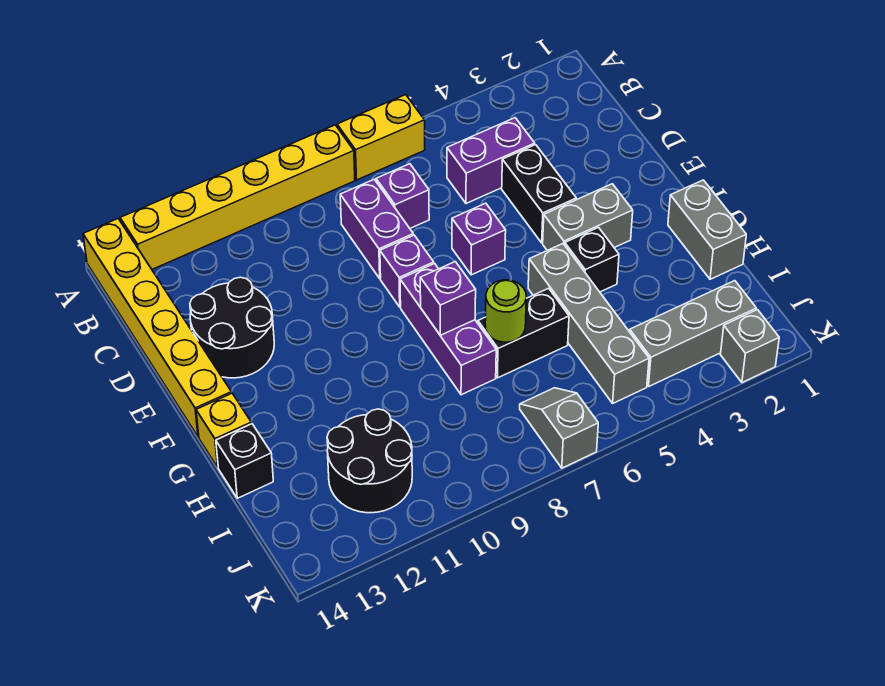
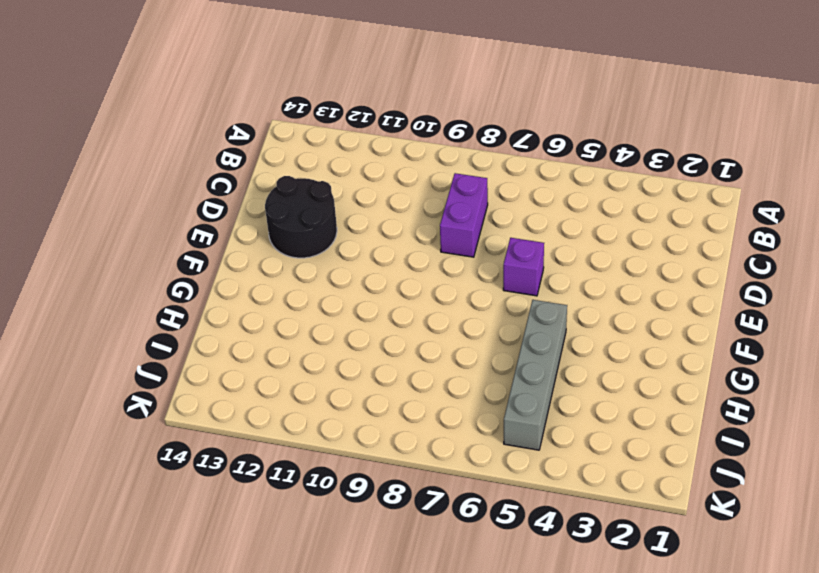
none -> yellow brick A6:A7 level 1
none -> yellow brick A8:A13 level 1
none -> yellow brick A14:F14 level 1

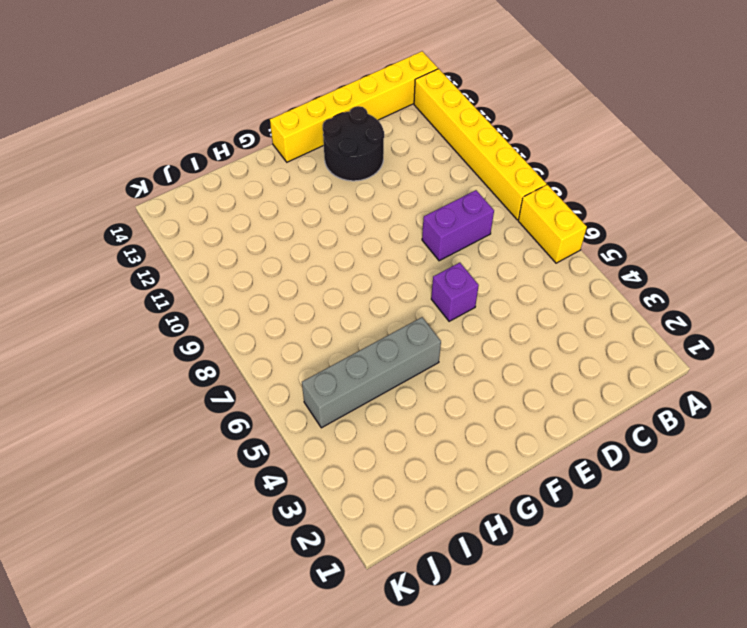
none -> purple brick C4:C5 level 1
none -> purple brick C7 level 1
none -> black brick D4:E4 level 1

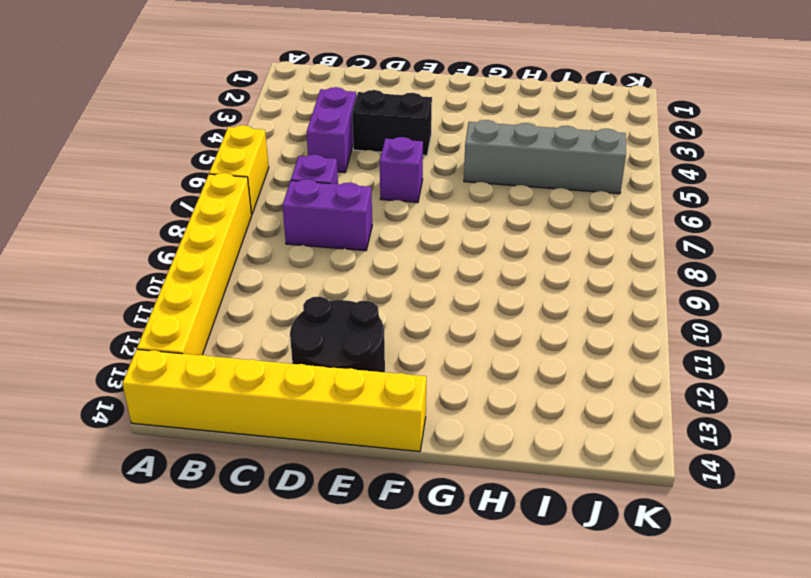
none -> purple brick E8 level 1
none -> grey brick F3:F4 level 1
none -> purple brick F8:H8 level 1

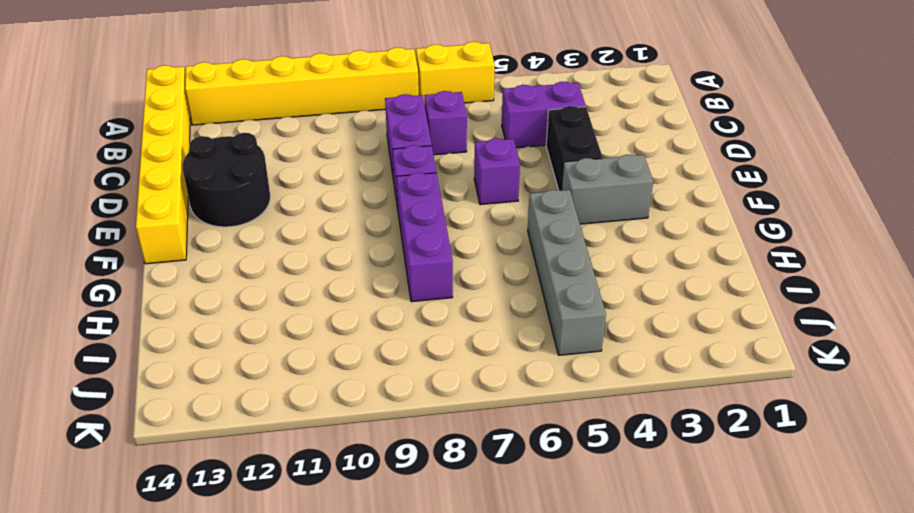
none -> grey brick G1:H1 level 1
none -> black brick G4 level 1
none -> yellow brick G14 level 1

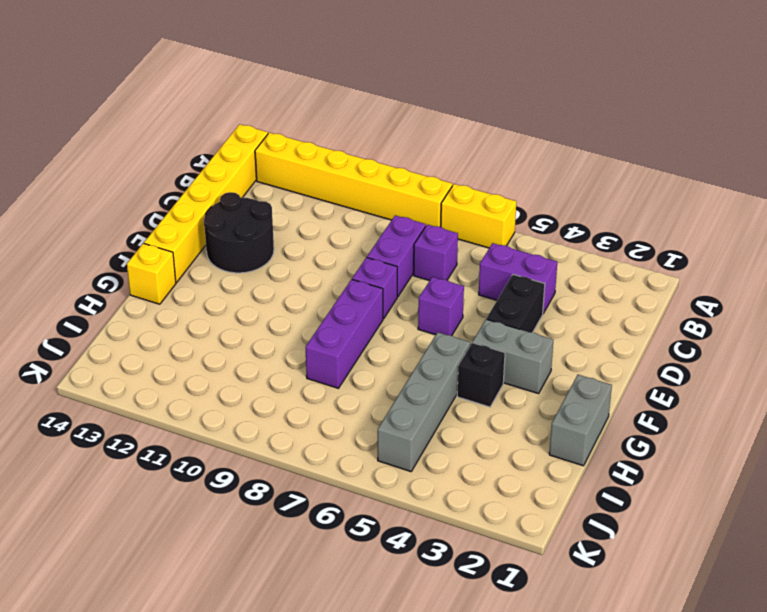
none -> black brick H6:H7 level 1
none -> black brick H14 level 1
none -> black round brick I11:J12 level 1

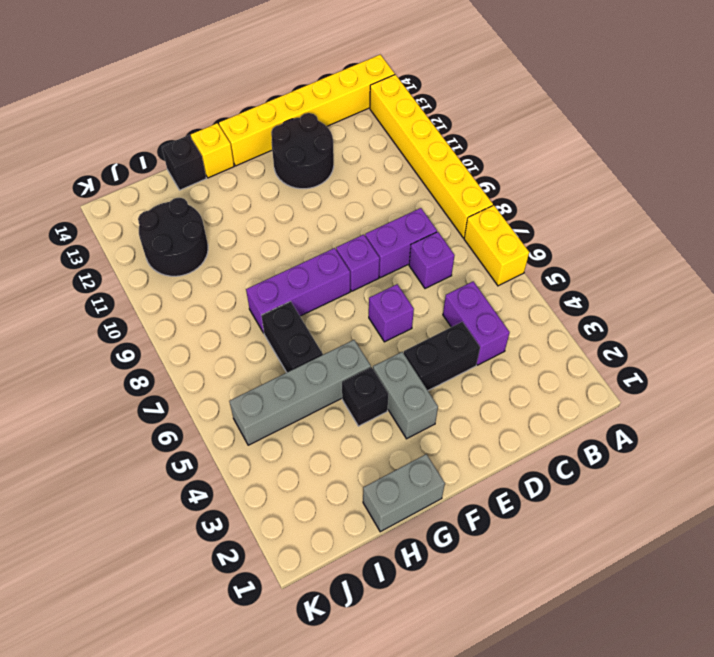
none -> grey brick J2:J4 level 1
none -> grey slope J7:K7 level 1 top K
none -> grey brick K2 level 1

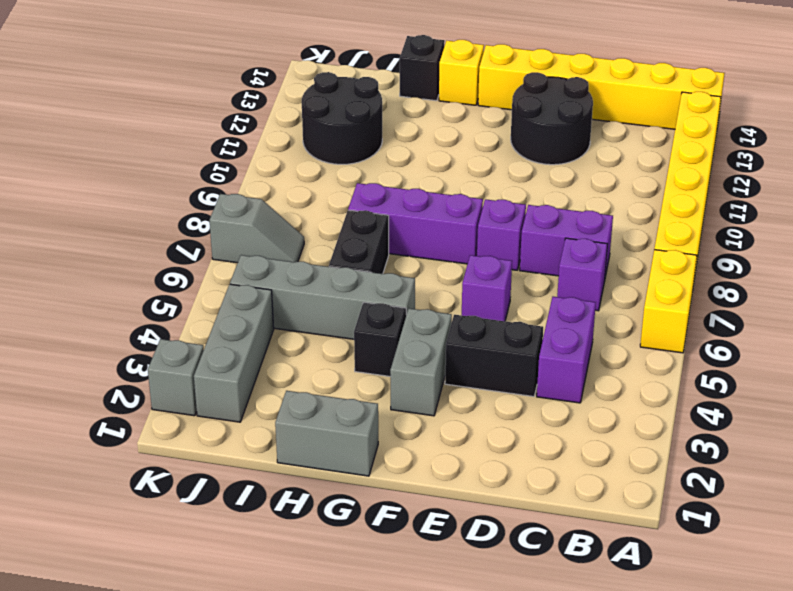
none -> purple brick G8 level 2
none -> lime round brick H7 level 2

